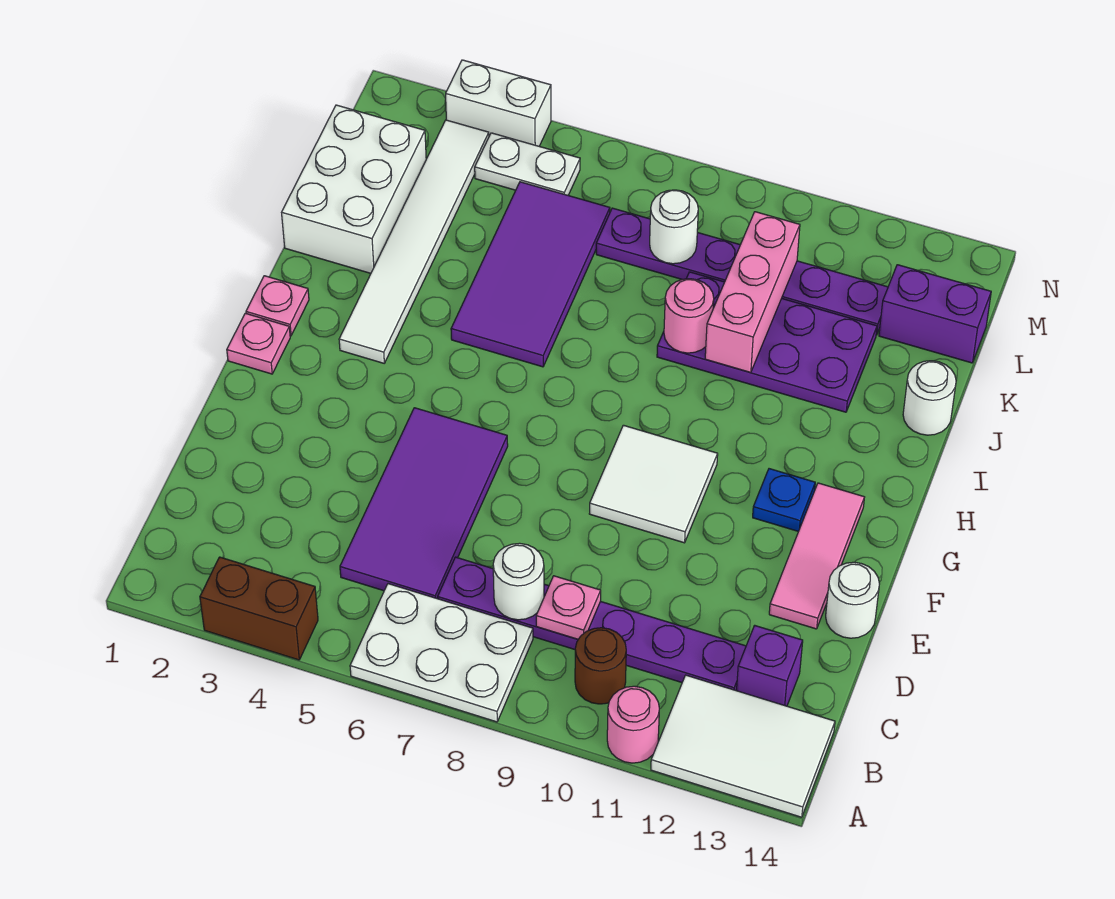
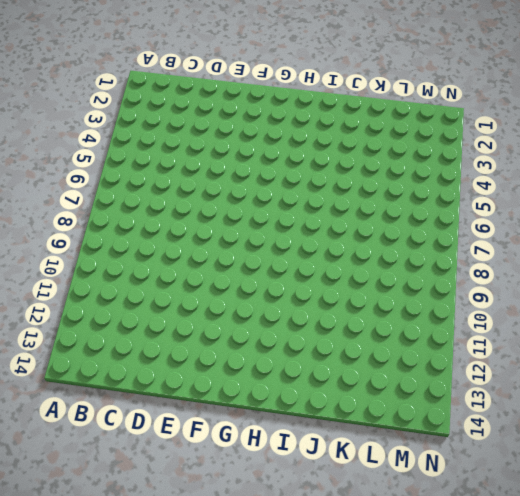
none -> brown brick A3:A4 level 1
none -> white plate A6:B8 level 1
none -> pink round brick A11 level 1

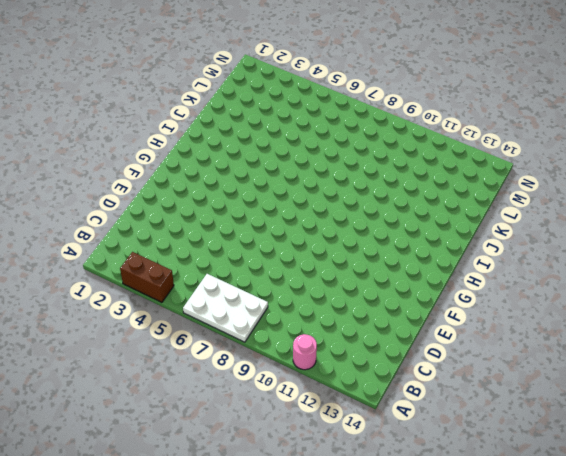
none -> white tile A12:B14 level 1
none -> brown round brick B10 level 1
none -> purple tile C5:F6 level 1

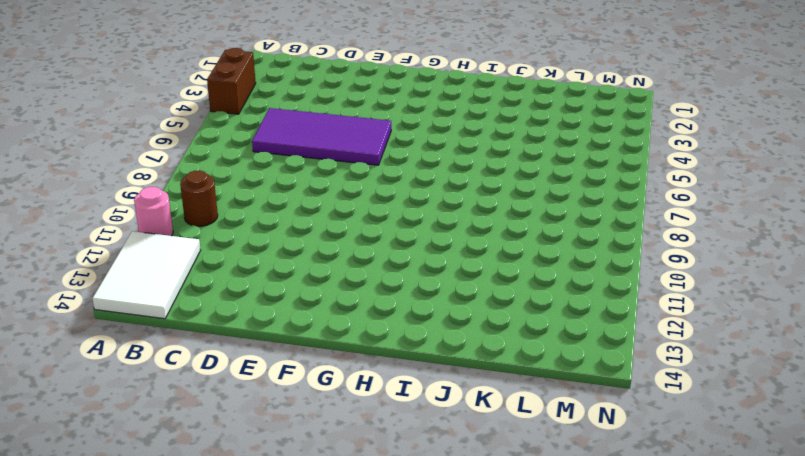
none -> white plate A6:B8 level 1
none -> purple plate C7:C12 level 1
none -> purple brick C13 level 1

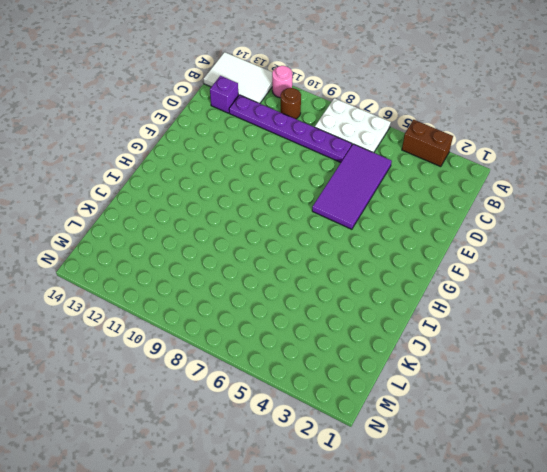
none -> pink tile E13:G13 level 1
none -> white round brick E14 level 1
none -> white tile F9:G10 level 1

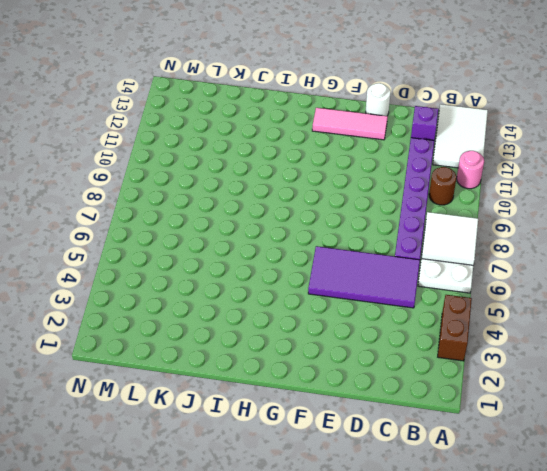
white tile A7:B8 level 2 -> white tile F9:G10 level 1
none -> pink plate G1 level 1
none -> blue plate G12 level 1
none -> pink plate H1 level 1

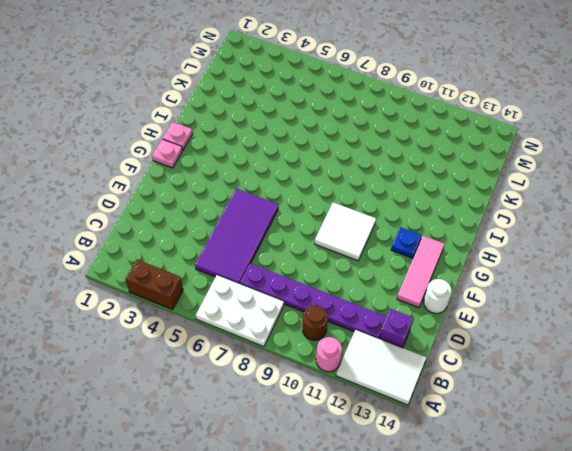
none -> white tile H3:M3 level 1
none -> purple tile I5:L6 level 1
none -> white brick J1:L2 level 1

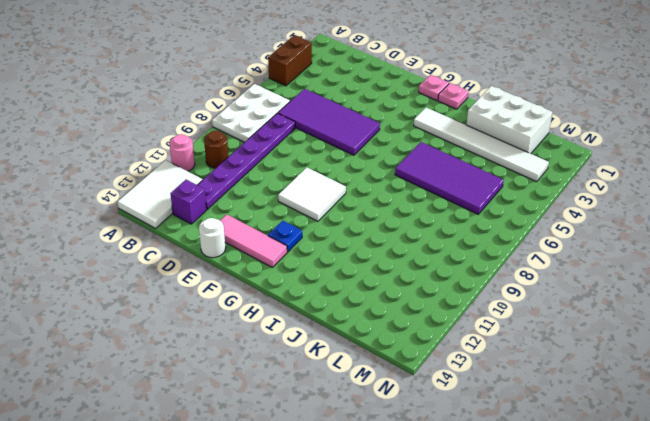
none -> purple plate J9:K12 level 1
none -> white round brick J14 level 1
none -> purple plate L7:L12 level 1

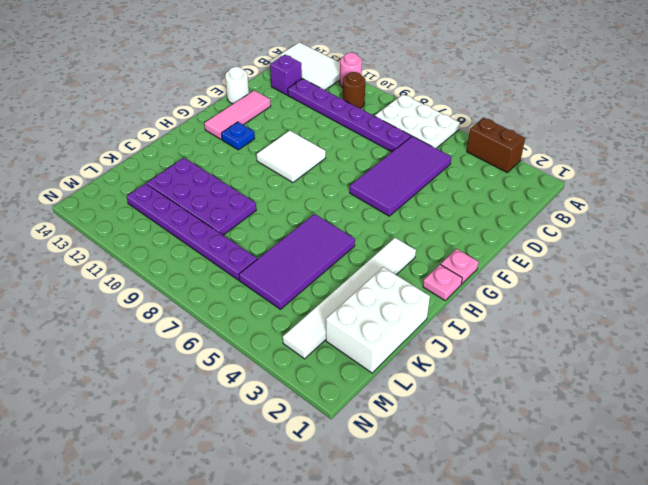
none -> white round brick J14 level 1
none -> purple brick L13:L14 level 1
none -> white plate M4:M5 level 1

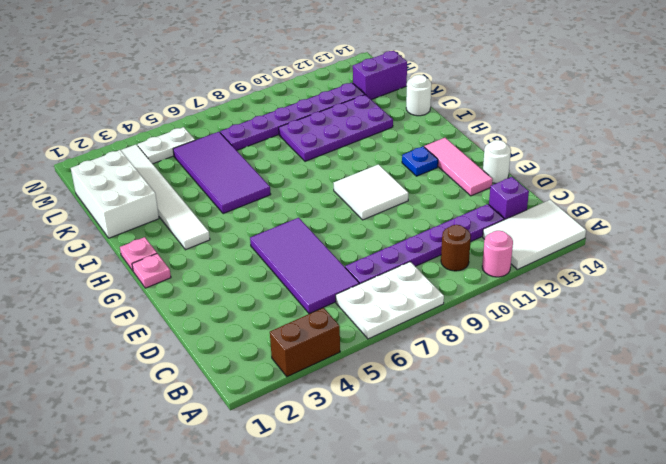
none -> white brick N3:N4 level 1
none -> white round brick C8 level 2
none -> pink plate C9 level 2

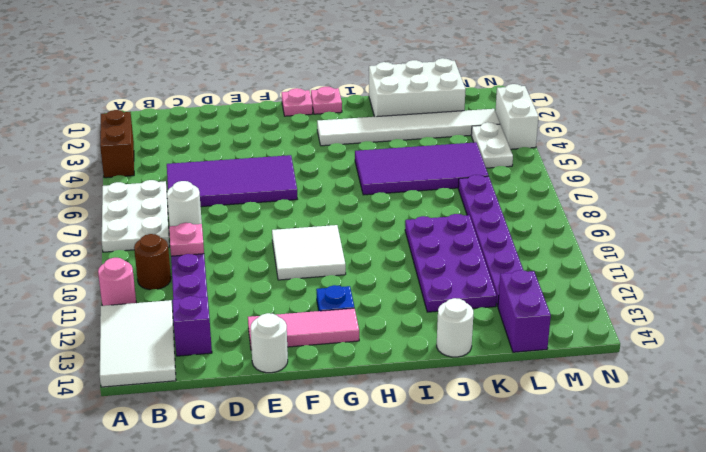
none -> pink round brick J9 level 2
none -> pink brick J10:L10 level 2
none -> white round brick L8 level 2

